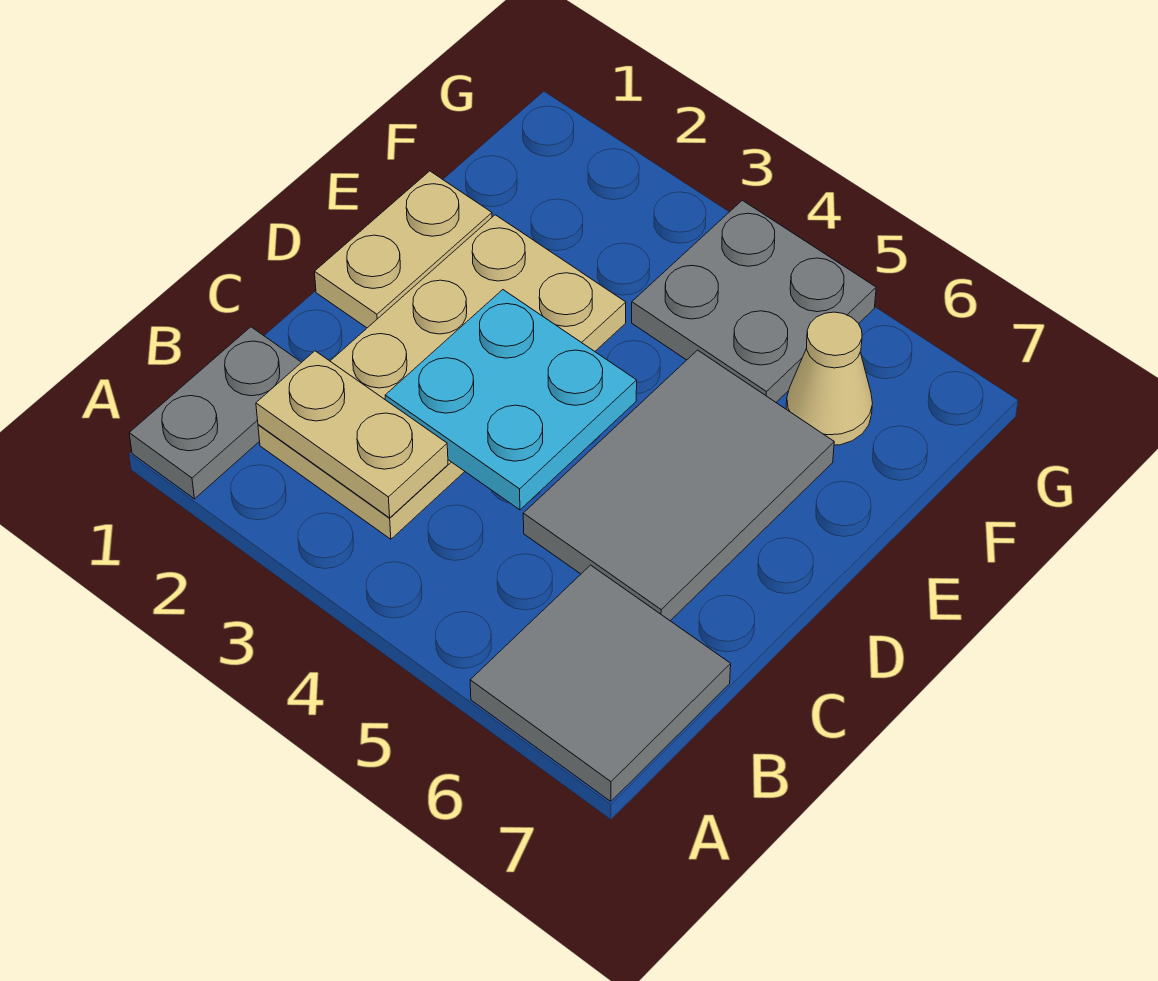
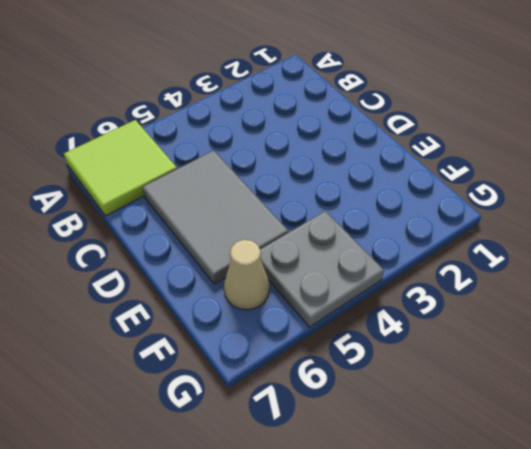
lime tile A6:B7 level 1 -> grey tile A6:B7 level 1
none -> grey plate A1:B1 level 1
none -> tan plate B2:E3 level 1

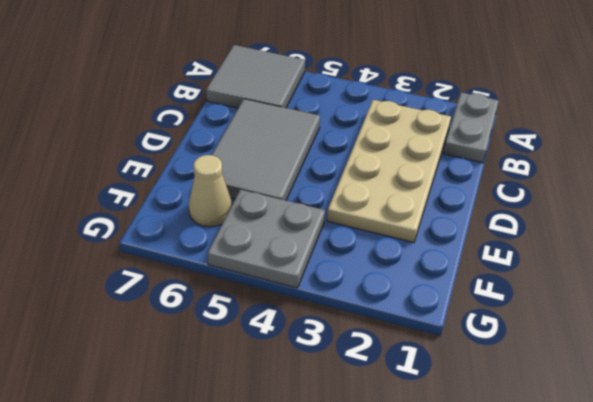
none -> tan plate D1:E1 level 1
none -> tan plate B2:B3 level 2

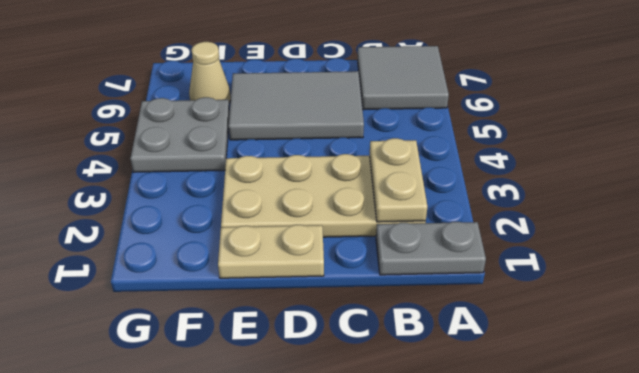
none -> cyan plate C3:D4 level 2

